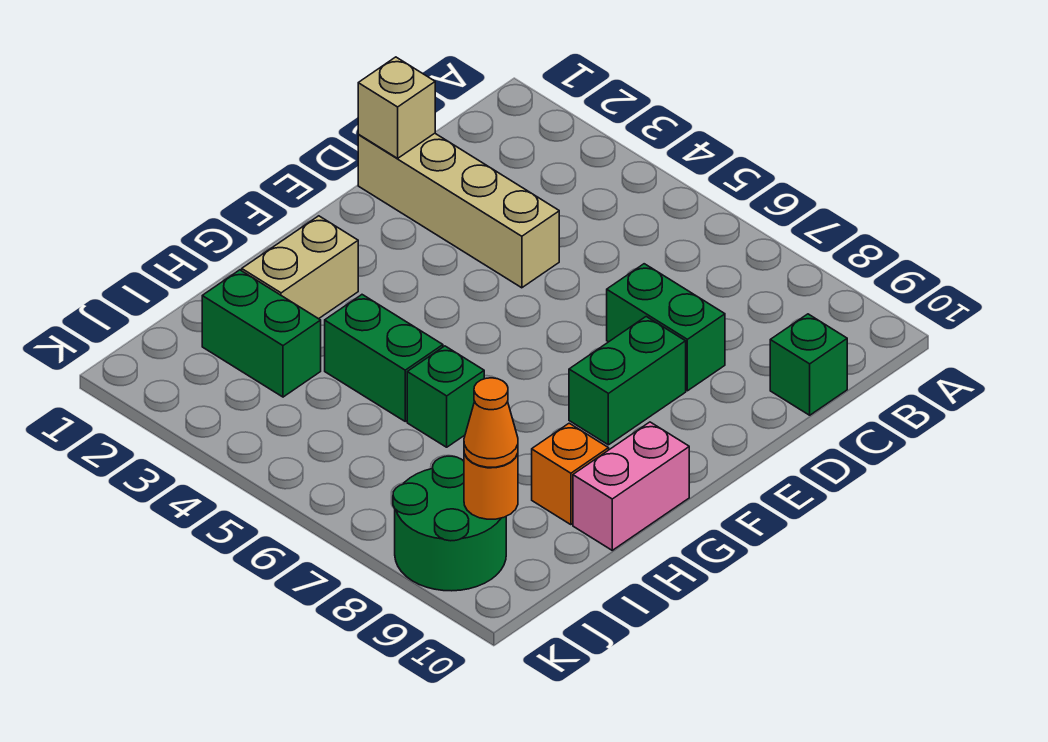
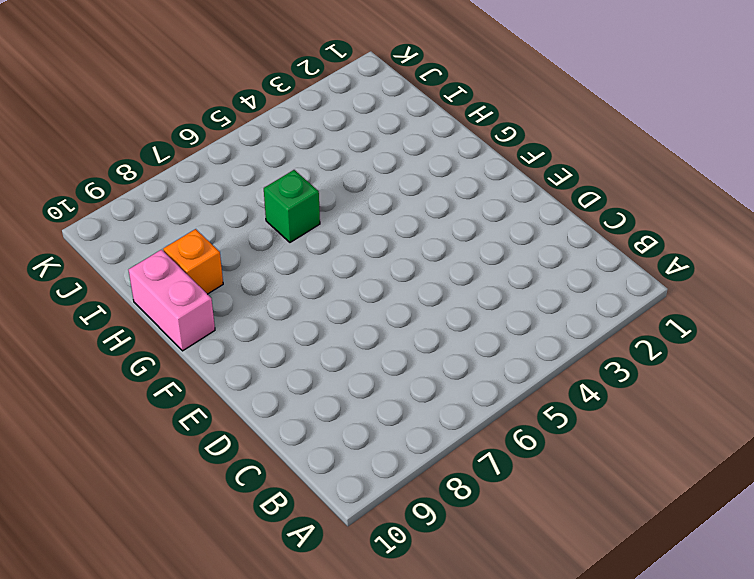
none -> green brick C10 level 1
none -> tan brick D1:D4 level 1
none -> green brick D7:D8 level 1

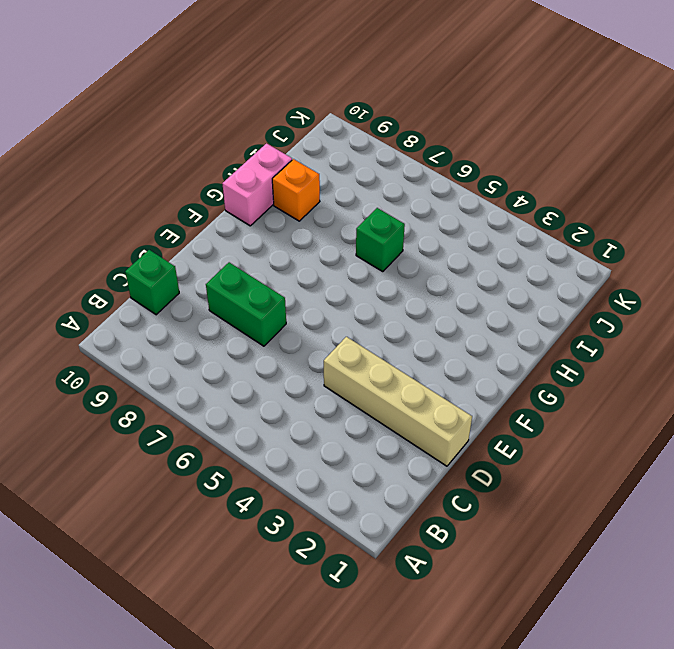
none -> green brick E8:F8 level 1
none -> tan brick G2:H2 level 1
none -> green brick H4:H5 level 1

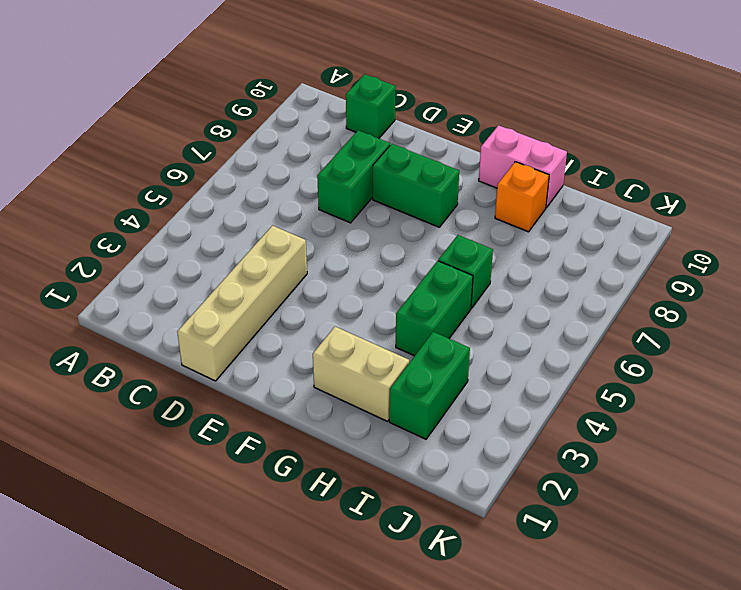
none -> green round brick J8:K9 level 1
none -> tan brick D1 level 2
none -> orange round brick J9 level 2

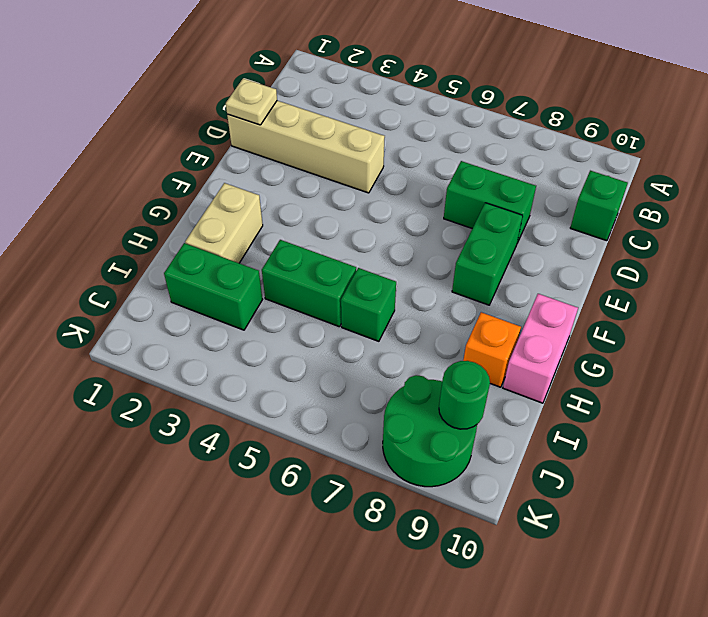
tan plate D1 level 2 -> tan brick D1 level 2
green round brick J9 level 2 -> orange round brick J9 level 2
none -> orange cone J9 level 3

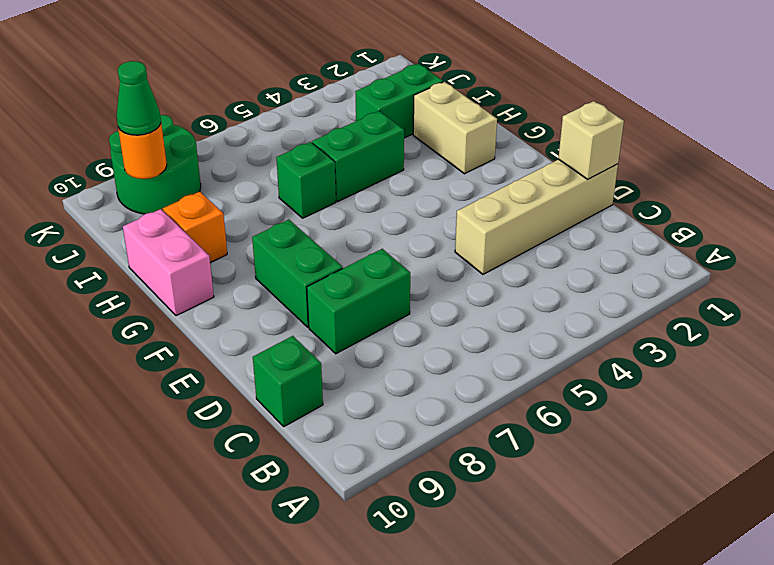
green cone J9 level 3 -> orange cone J9 level 3

